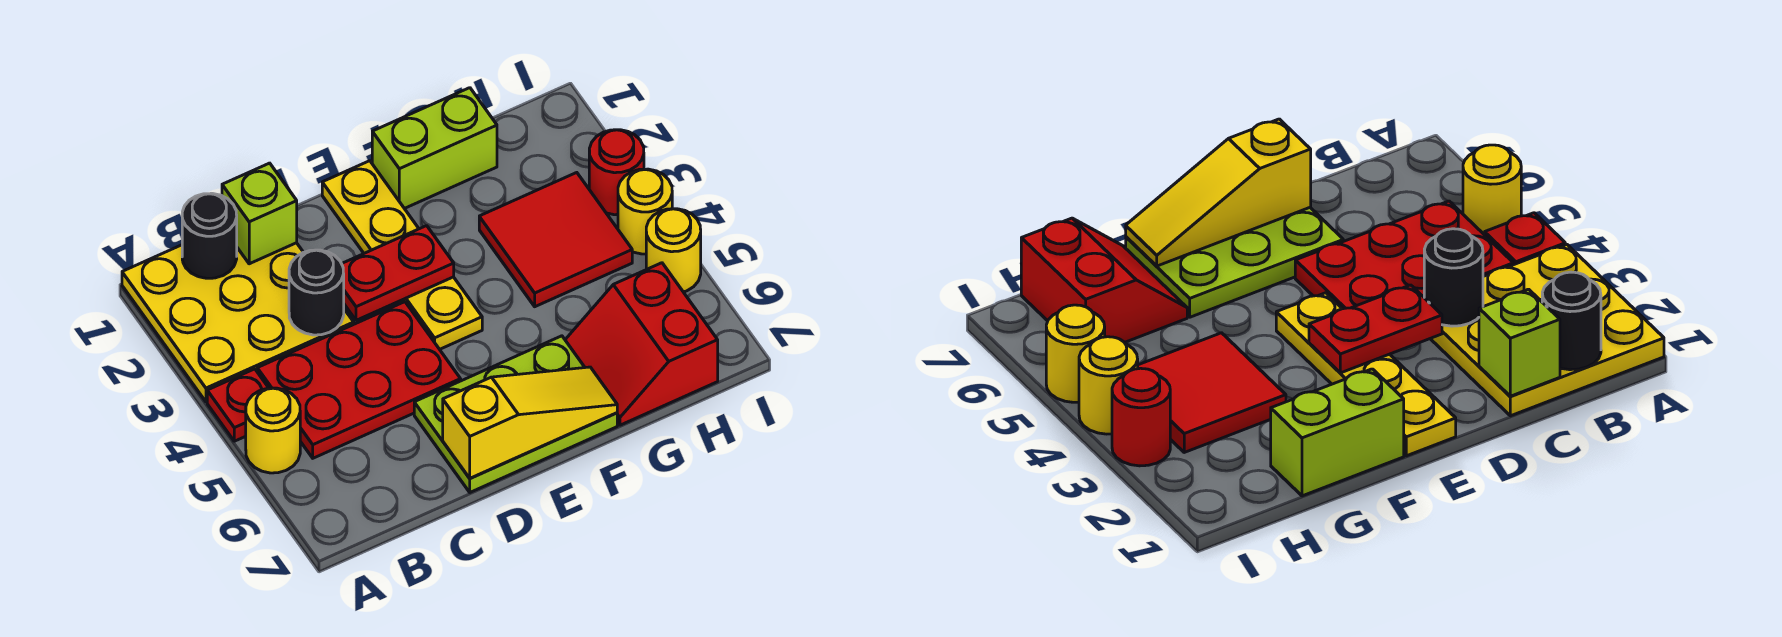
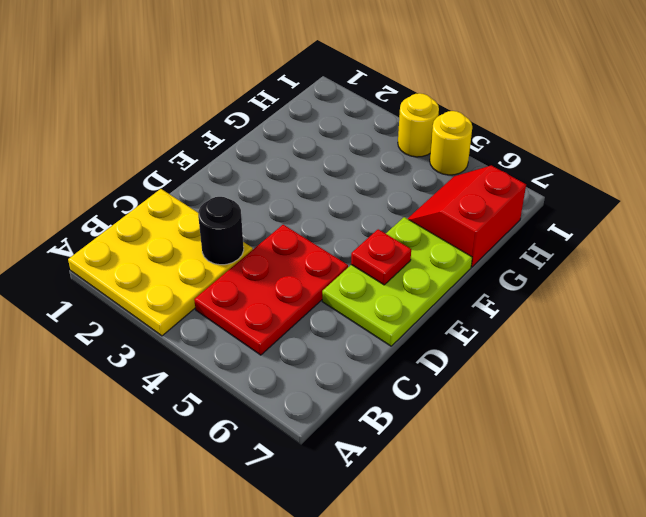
red plate E6 level 2 -> red plate A4 level 1
red slope G6:H7 level 1 top 7 -> red slope G6:H7 level 1 top H
none -> yellow round brick A5 level 1
none -> yellow plate E1:E4 level 1
none -> lime brick F1:G1 level 1

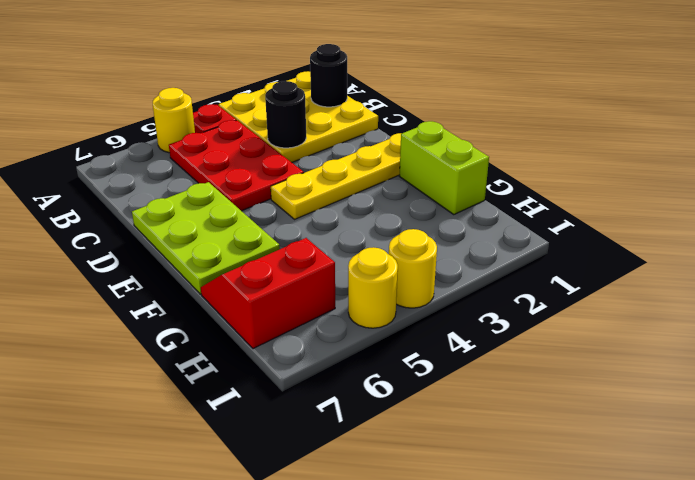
none -> red tile G3:H4 level 1
none -> red round brick I3 level 1
none -> lime brick C1 level 2

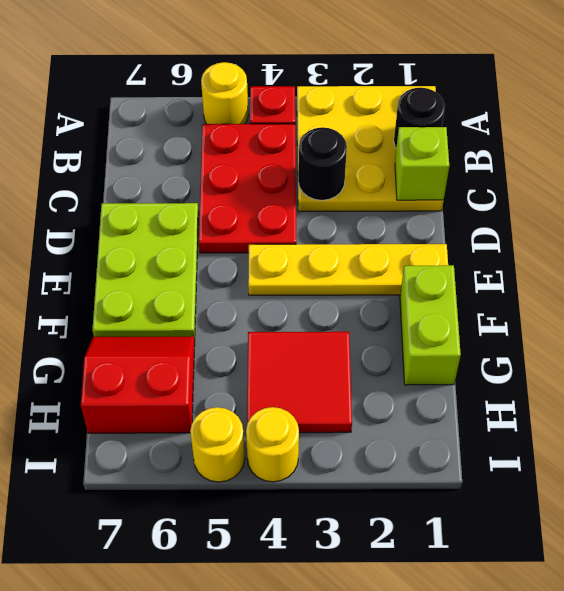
none -> red round brick I3 level 1
none -> red plate D3:E3 level 2
none -> yellow slope D7:F7 level 2 top D

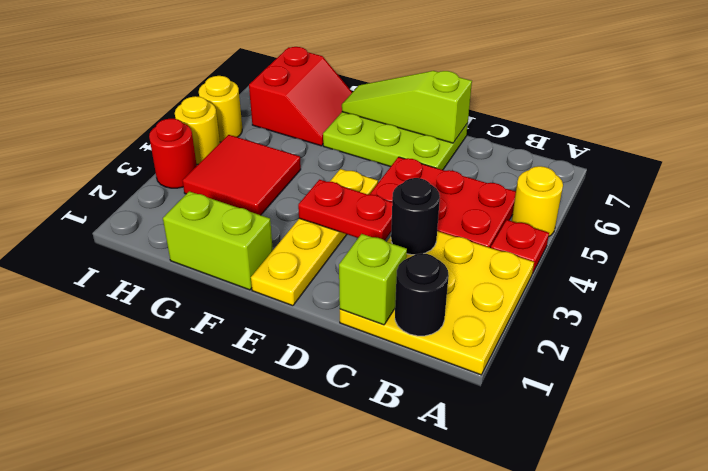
lime slope D7:F7 level 2 top D -> yellow slope D7:F7 level 2 top D

